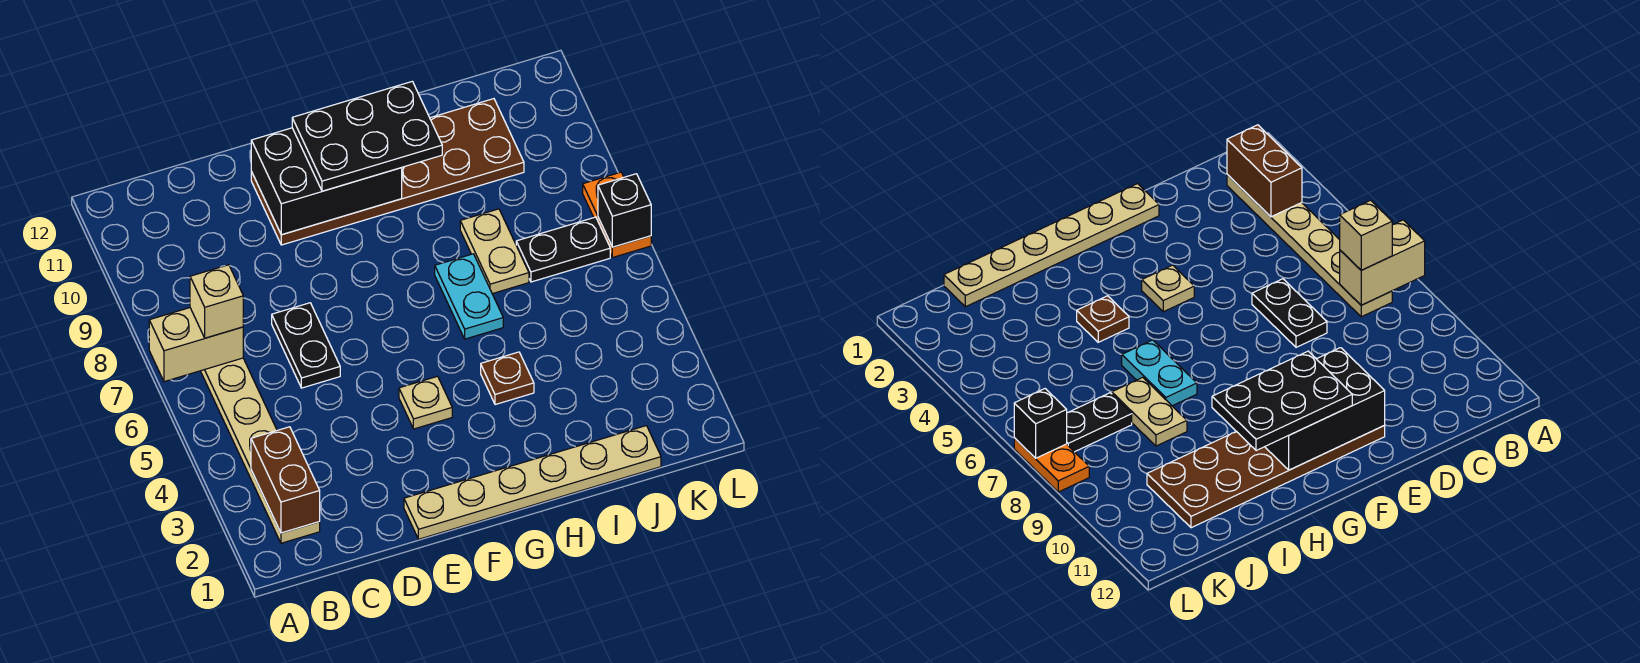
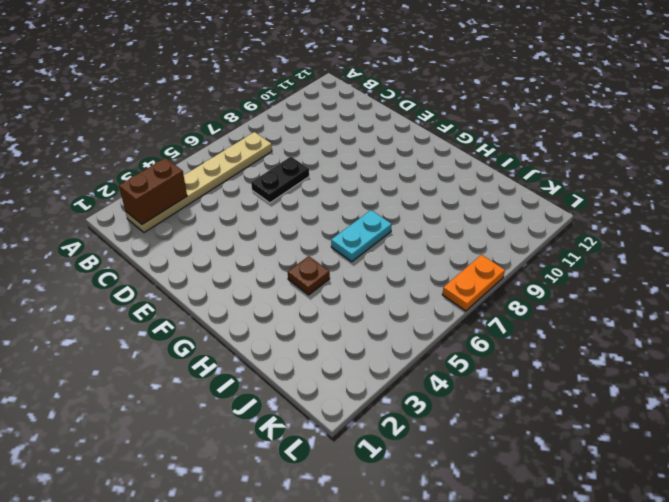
none -> tan plate E1:J1 level 1
none -> brown plate E10:J11 level 1
none -> tan plate F4 level 1

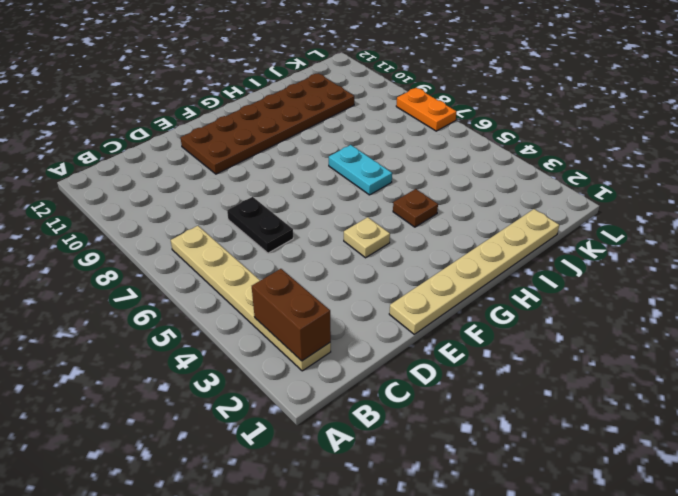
none -> tan plate I7:I8 level 1
none -> black plate J7:K7 level 1
none -> tan brick A7:B7 level 2

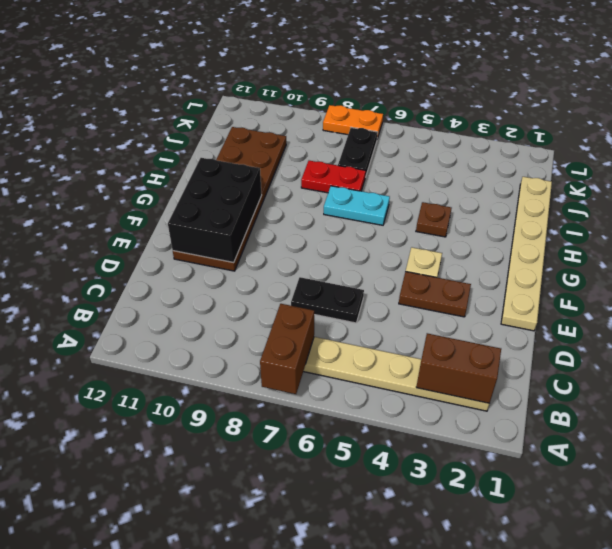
brown brick A7:B7 level 2 -> tan brick A7:B7 level 2
brown plate E3:E4 level 1 -> none
red plate I7:I8 level 1 -> tan plate I7:I8 level 1
none -> black brick L7 level 2
none -> tan brick B7 level 3
none -> black plate F10:H11 level 3

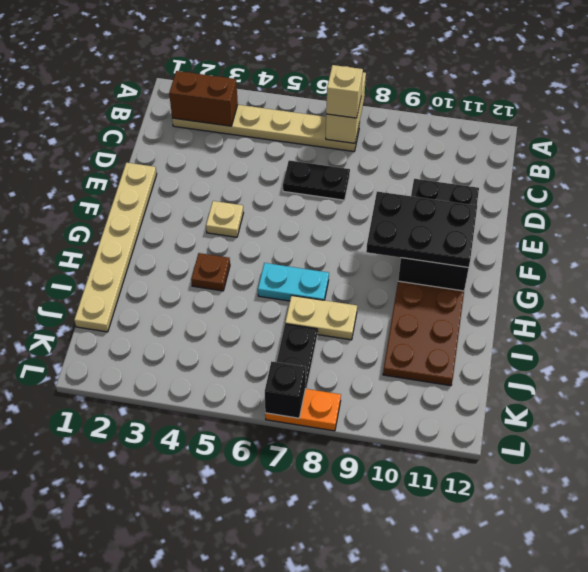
black plate F9:G11 level 3 -> black plate F10:H11 level 3

